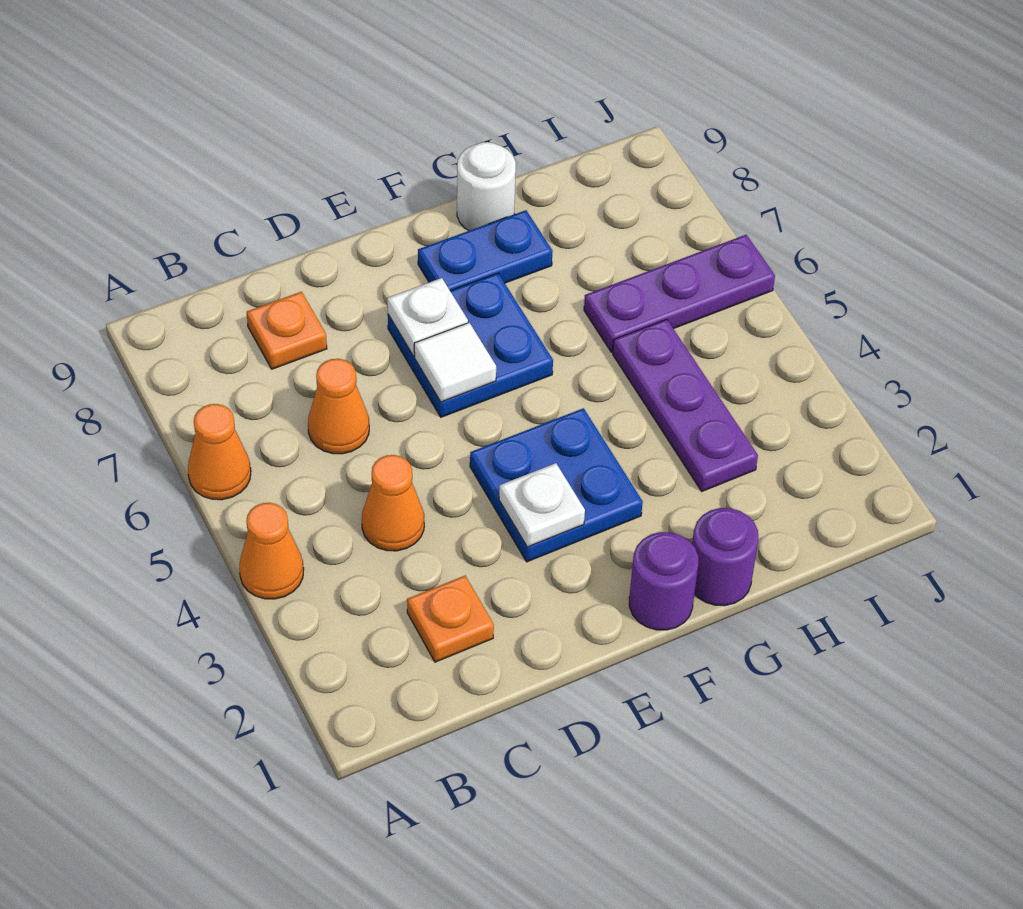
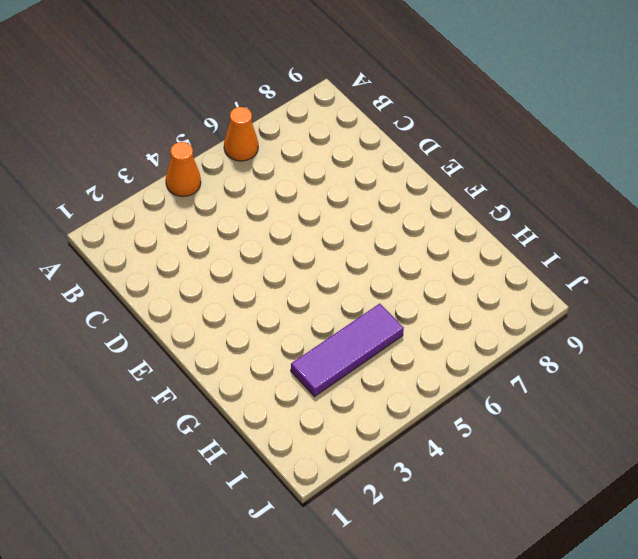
purple tile H3:H5 level 1 -> purple plate H3:H5 level 1
none -> orange plate C2 level 1
none -> orange cone C4 level 1
none -> orange cone C6 level 1

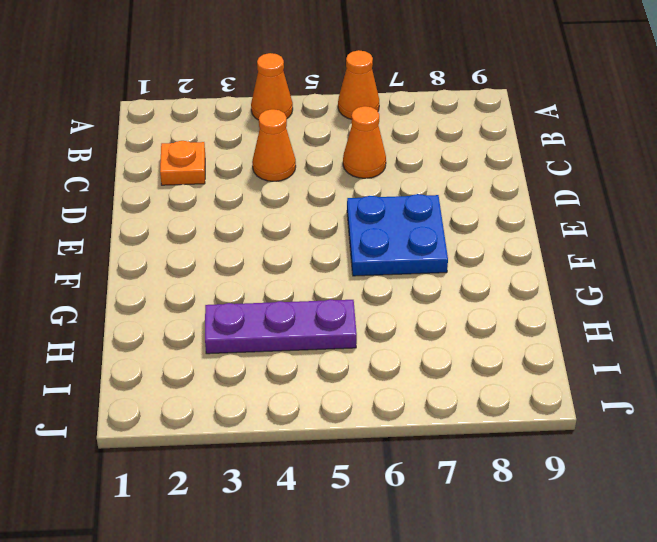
none -> orange plate C8 level 1
none -> blue plate E3:F4 level 1
none -> purple round brick F1 level 1

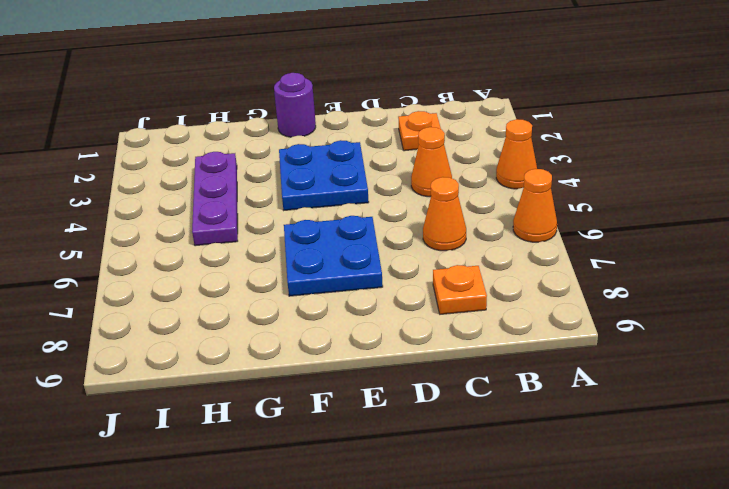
none -> blue plate F8:G8 level 1
none -> purple round brick G1 level 1
none -> white round brick G9 level 1

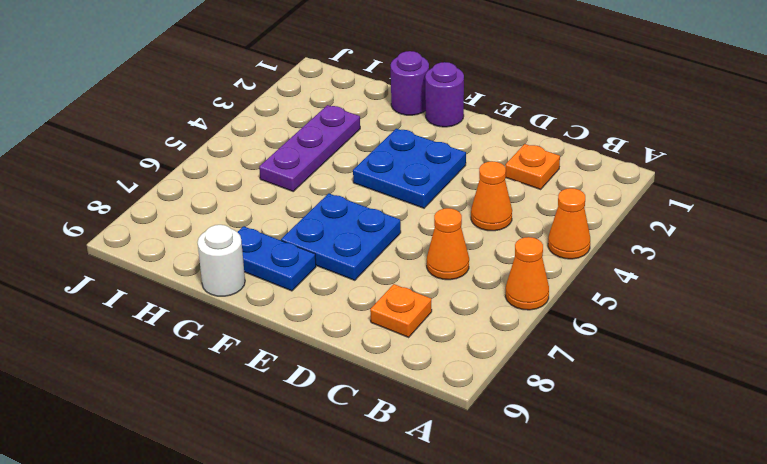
none -> purple plate H6:J6 level 1
none -> white plate E3 level 2
none -> white tile E6 level 2

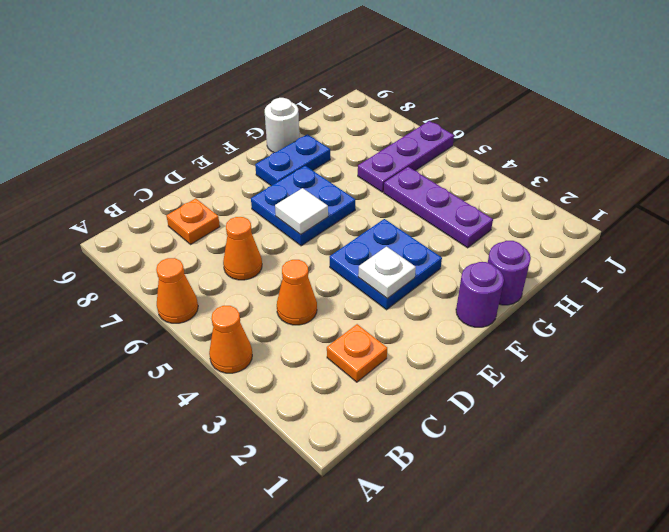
none -> white plate E7 level 2

